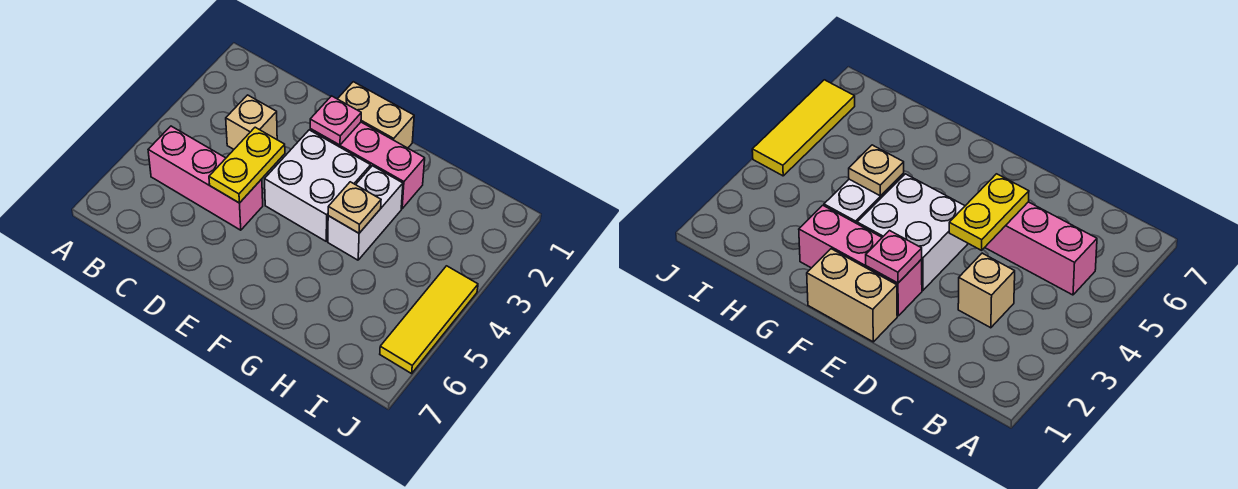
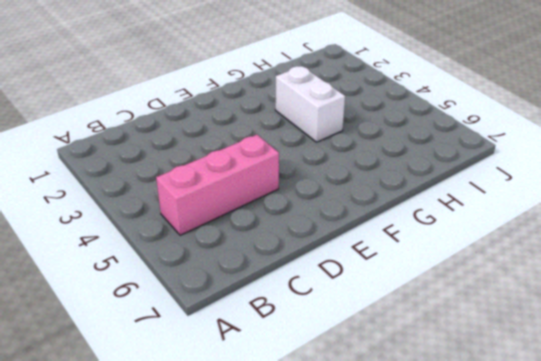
none -> tan brick C3 level 1
none -> tan brick E1:F1 level 1

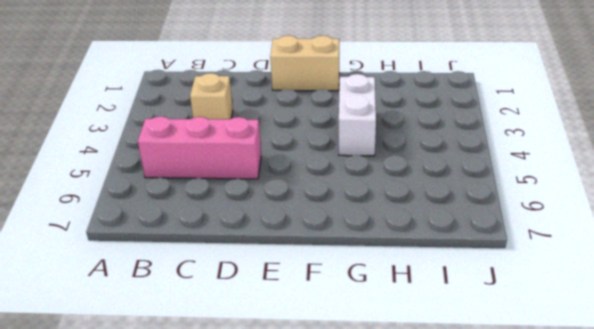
none -> pink brick E2:G2 level 1
none -> white brick E3:F4 level 1

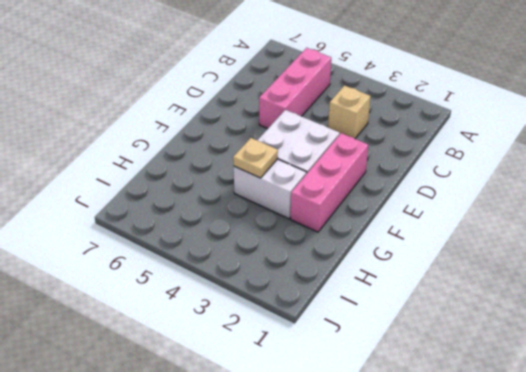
none -> tan brick E1:F1 level 1
none -> yellow tile J4:J6 level 1

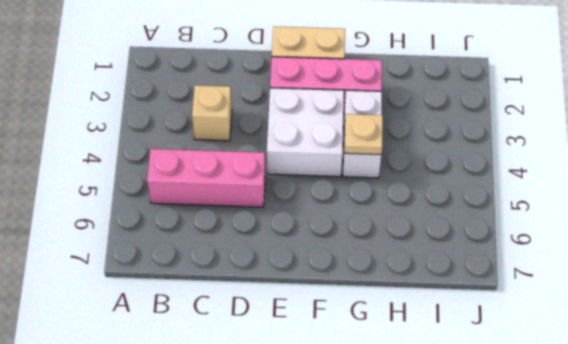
none -> yellow tile J4:J6 level 1
none -> yellow plate D4:D5 level 2

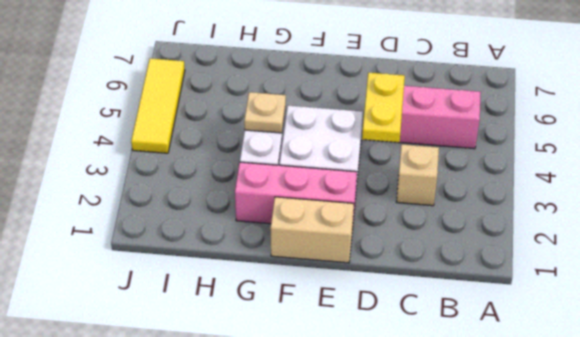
none -> pink plate E2 level 2

